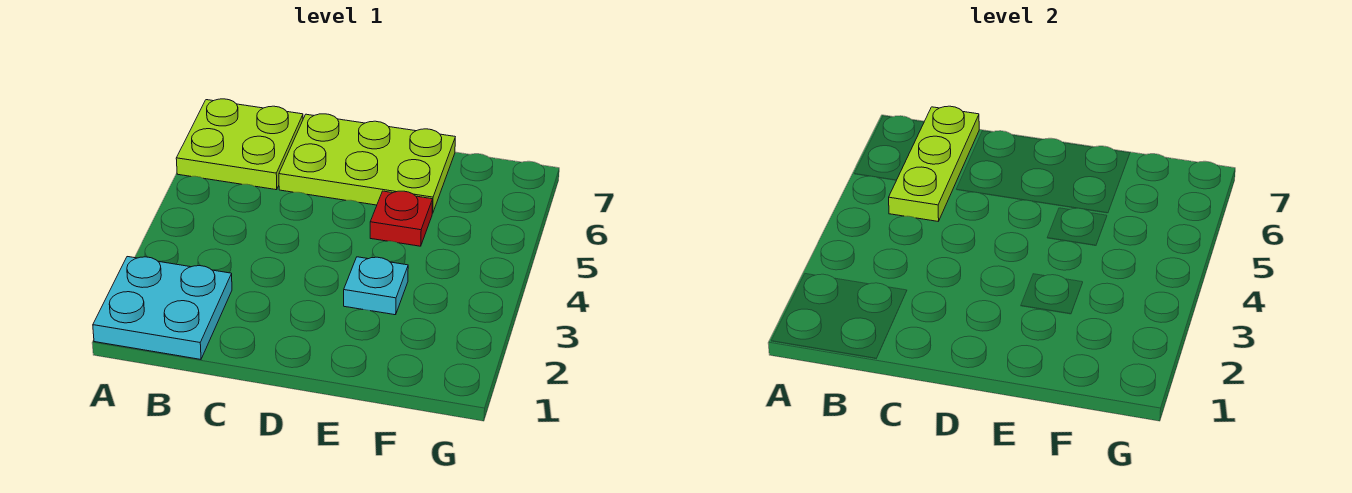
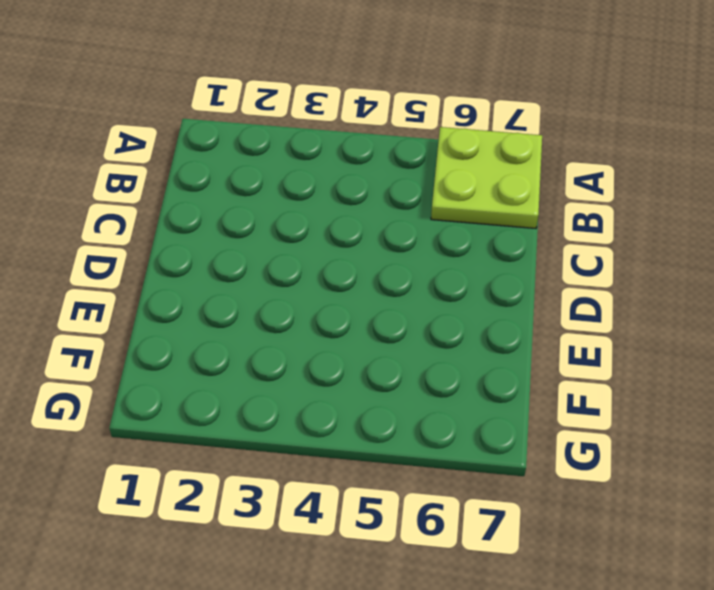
none -> cyan plate A1:B2 level 1
none -> lime plate C6:E7 level 1

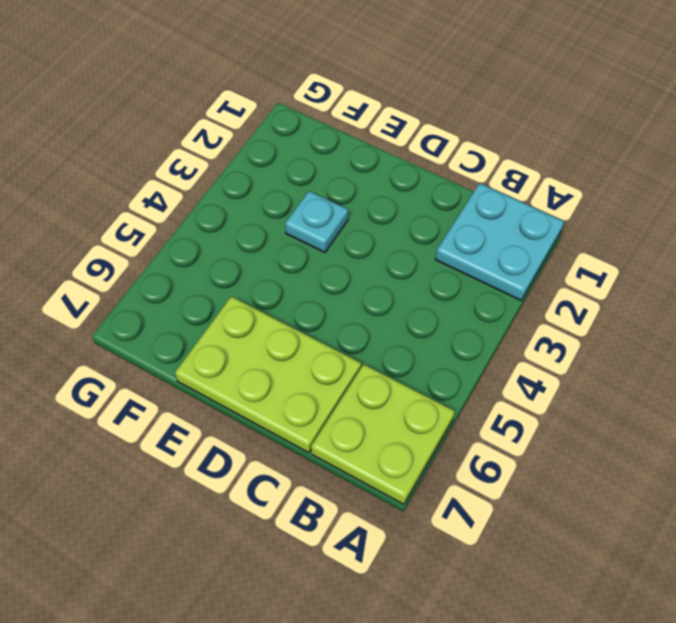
none -> red plate E5 level 1
none -> lime plate B5:B7 level 2

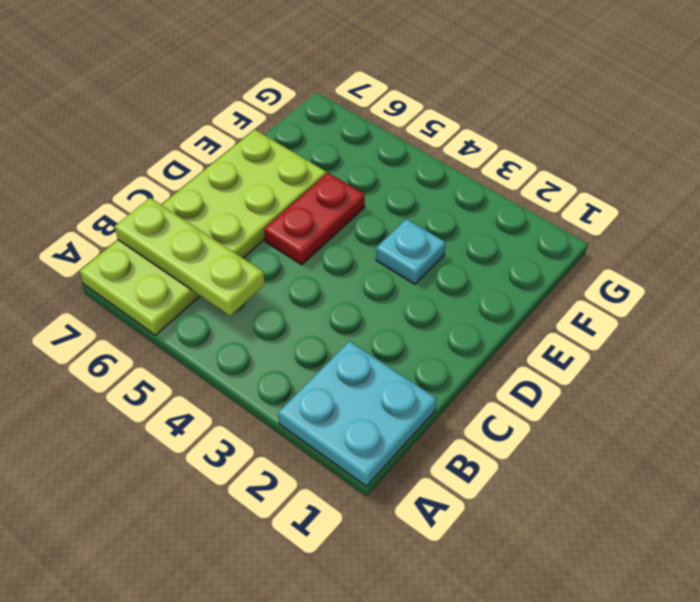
red plate D5:E5 level 1 -> red plate E5 level 1

